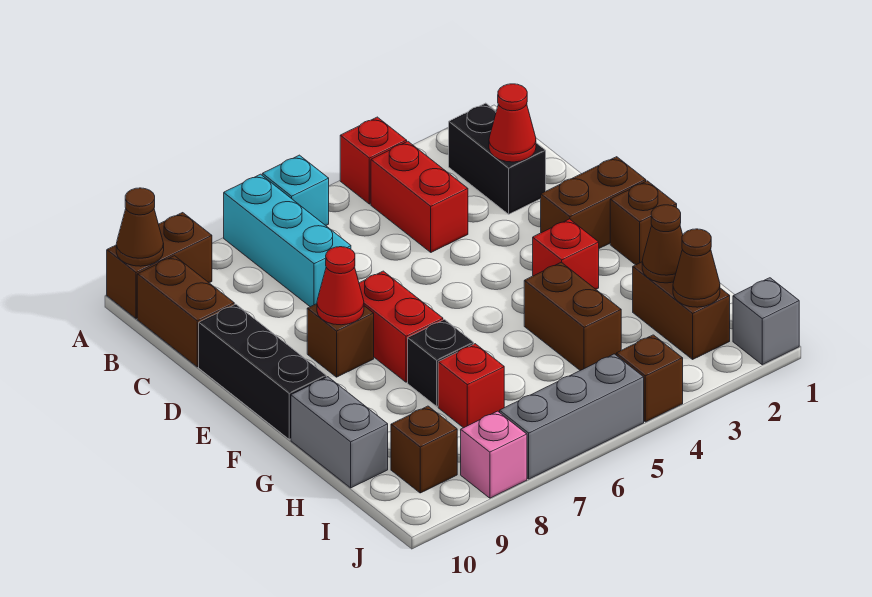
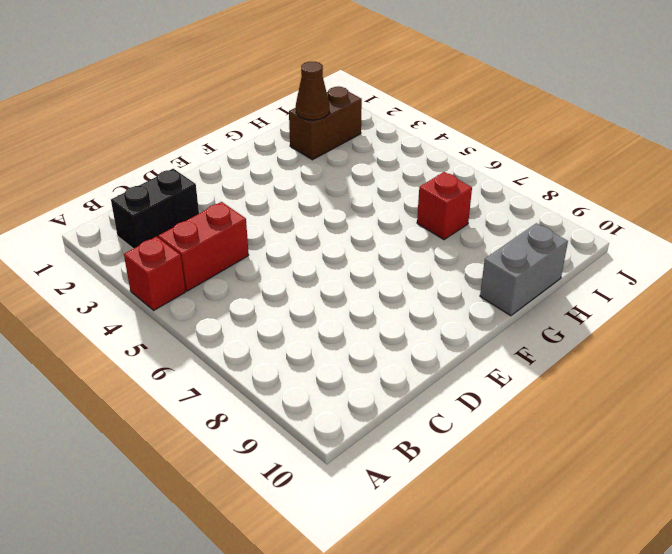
none -> cyan brick A6 level 1
none -> cyan brick A7:C7 level 1
none -> brown brick A9:A10 level 1

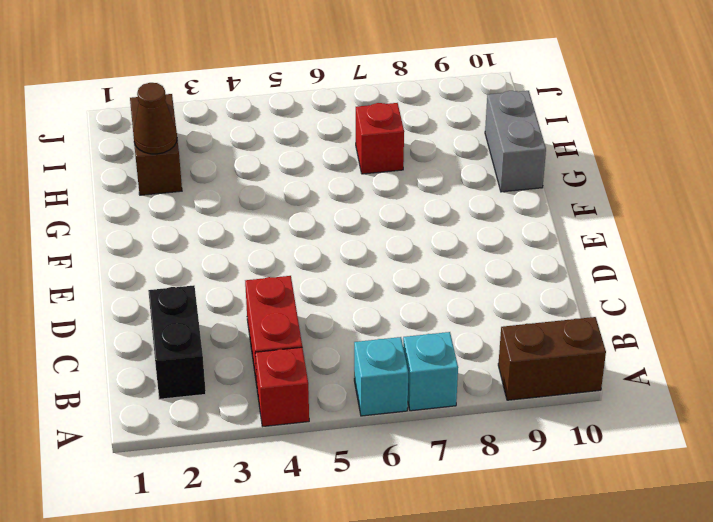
cyan brick A7 level 1 -> cyan brick A7:C7 level 1
none -> brown brick B10:C10 level 1
none -> black brick D10:F10 level 1
none -> brown brick E1:E2 level 1

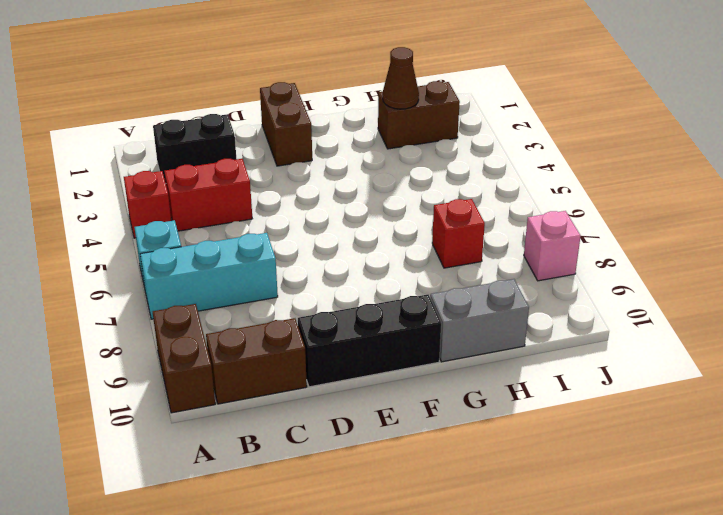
none -> red brick E7:F7 level 1
none -> brown brick E8 level 1
none -> brown brick F1 level 1

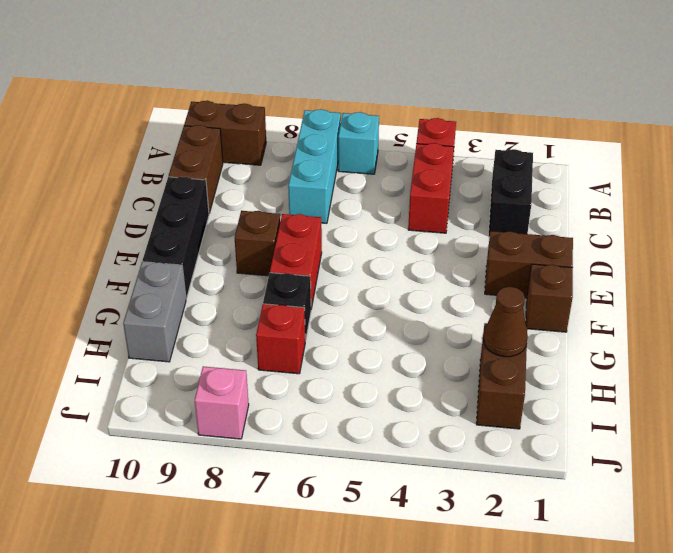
none -> red brick F3 level 1
none -> brown brick G4:H4 level 1
none -> brown brick I9 level 1

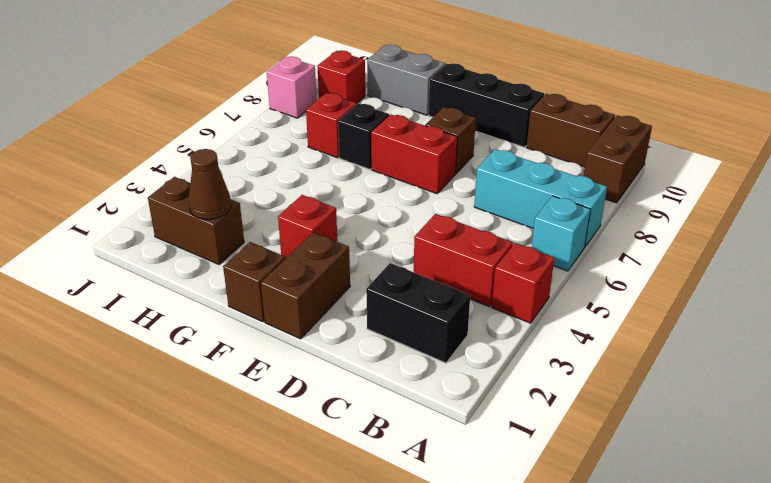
red brick I9 level 1 -> brown brick I9 level 1
none -> brown brick G4:H4 level 1
none -> grey brick J1 level 1
none -> brown brick J4 level 1

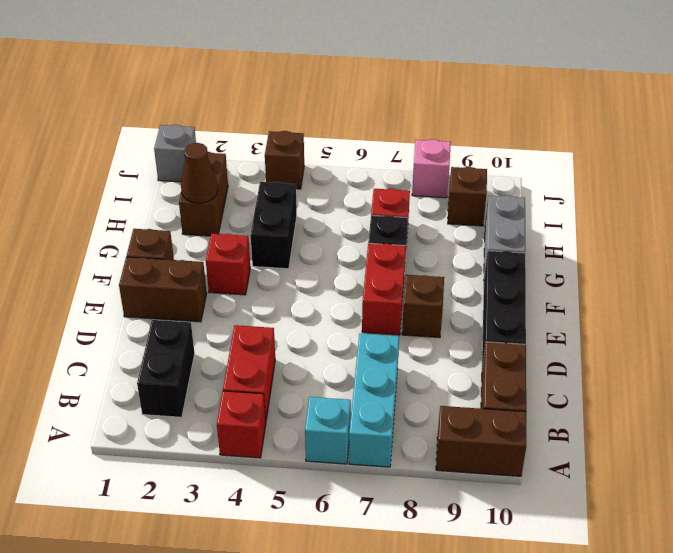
black brick G4:H4 level 1 -> brown brick G4:H4 level 1
none -> grey brick J5:J7 level 1
none -> brown cone A10 level 2
none -> red cone C2 level 2

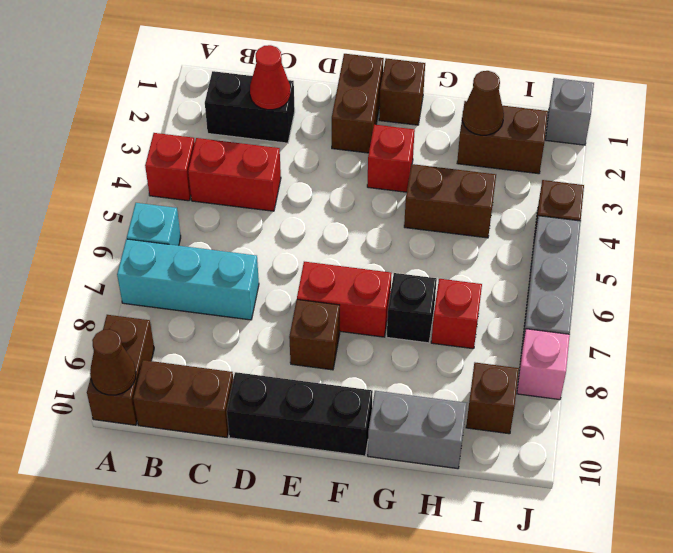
none -> red cone E8 level 2
none -> brown cone I2 level 2

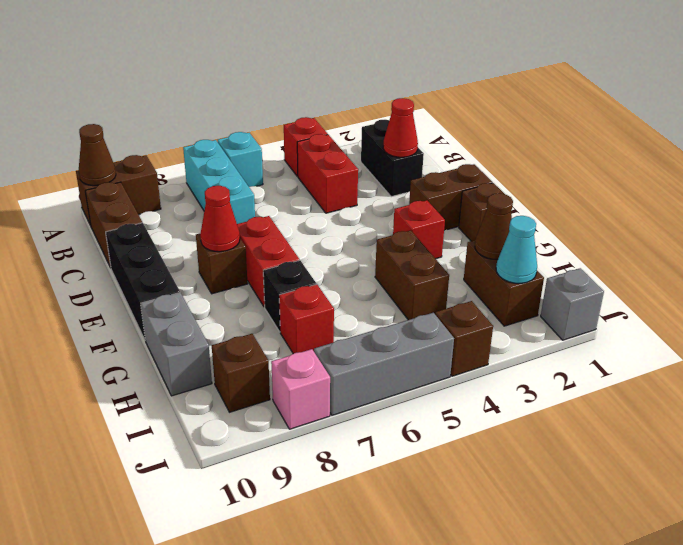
cyan cone I2 level 2 -> brown cone I2 level 2

